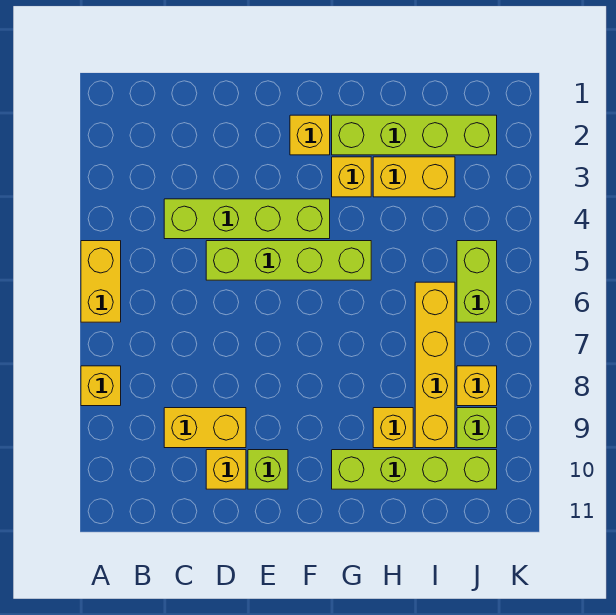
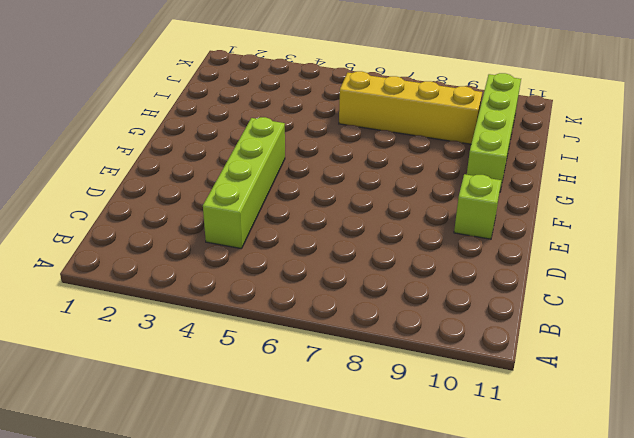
none -> yellow brick A5:A6 level 1
none -> yellow brick A8 level 1
none -> yellow brick C9:D9 level 1

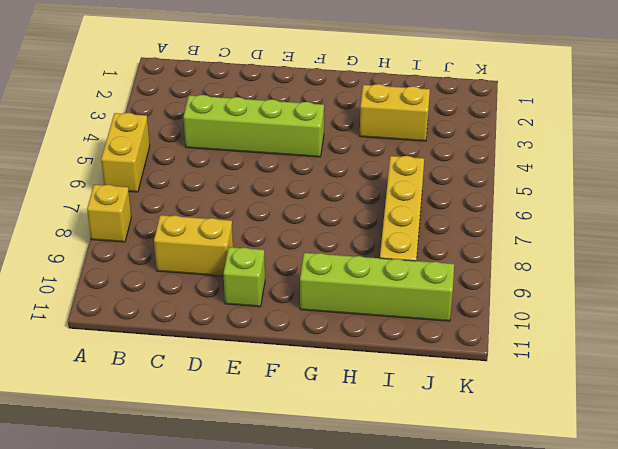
none -> lime brick D5:G5 level 1
none -> yellow brick D10 level 1
none -> yellow brick F2 level 1

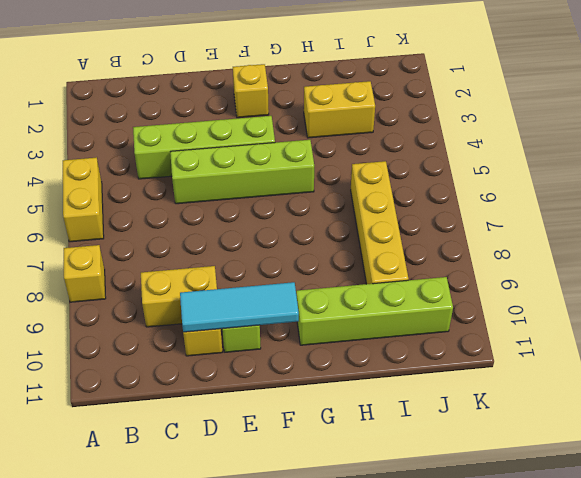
cyan tile D10:F10 level 2 -> none
none -> lime brick G2:J2 level 1
none -> yellow brick G3 level 1
none -> yellow brick H9 level 1

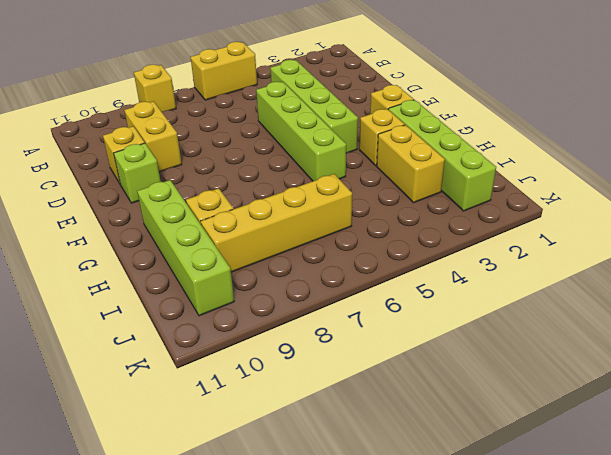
none -> lime brick J5:J6 level 1
none -> yellow brick J8 level 1
none -> lime brick J9 level 1

